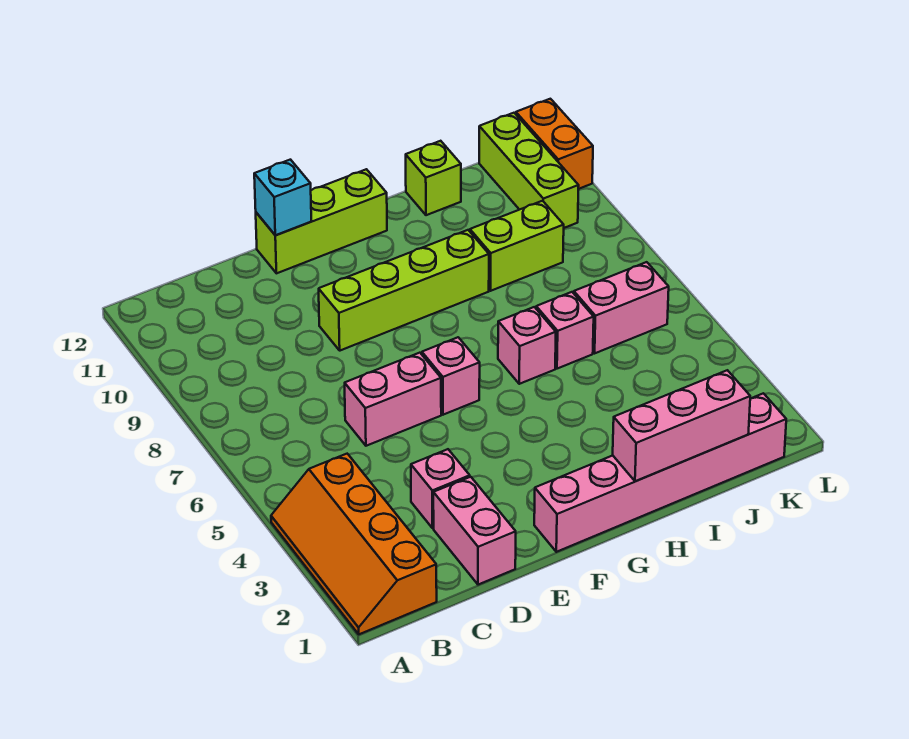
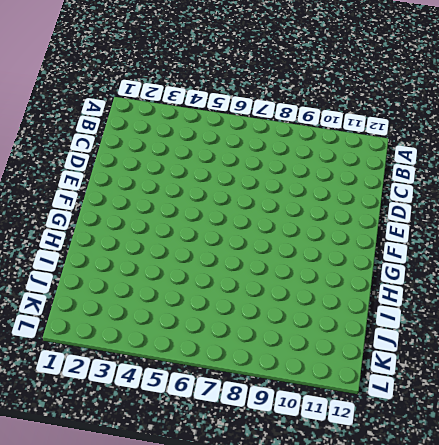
none -> orange slope A1:B4 level 1 top B
none -> pink brick D1:D2 level 1
none -> pink brick D3 level 1

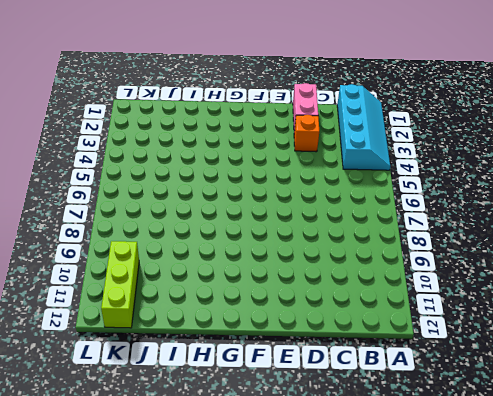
cyan slope A1:B4 level 1 top B -> orange slope A1:B4 level 1 top B
orange brick D3 level 1 -> pink brick D3 level 1
none -> pink brick D6:E6 level 1
none -> lime brick E9:H9 level 1
none -> lime brick E12:G12 level 1

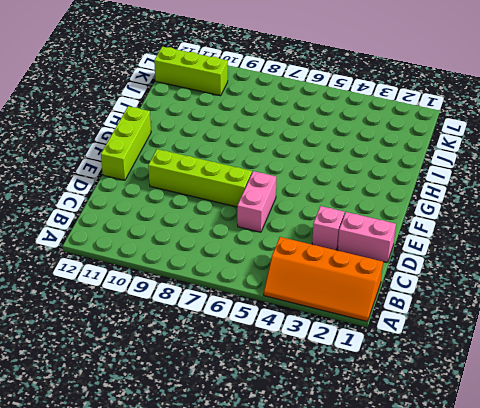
lime brick E7:E10 level 1 -> lime brick E9:H9 level 1
none -> pink brick F1:K1 level 1
none -> pink brick F6 level 1
none -> pink brick H6 level 1

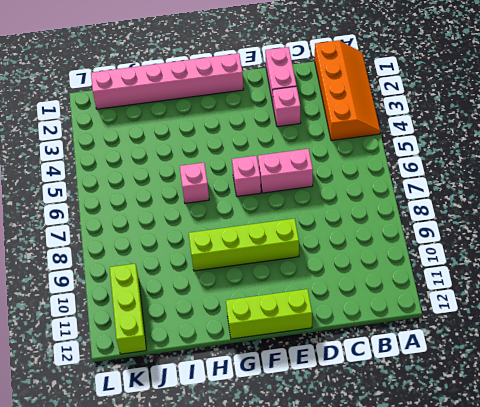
none -> pink brick I6 level 1
none -> lime brick I9:J9 level 1
none -> lime brick I12 level 1

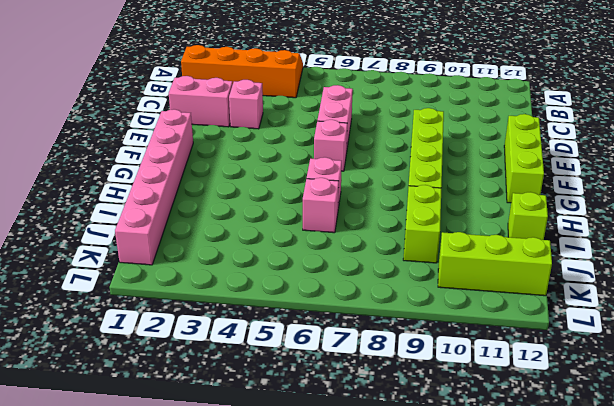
none -> pink brick J6:K6 level 1
none -> orange brick L11:L12 level 1
none -> cyan brick E12 level 2

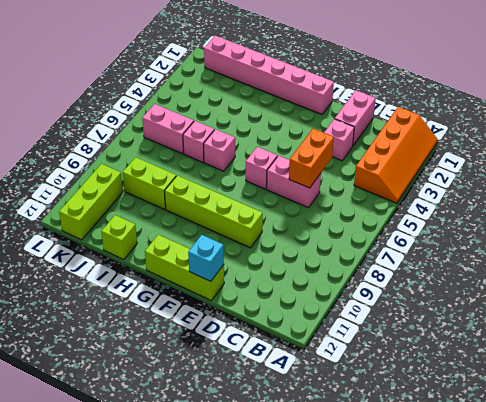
orange brick D5:D6 level 2 -> orange brick L11:L12 level 1
none -> pink brick H1:J1 level 2

